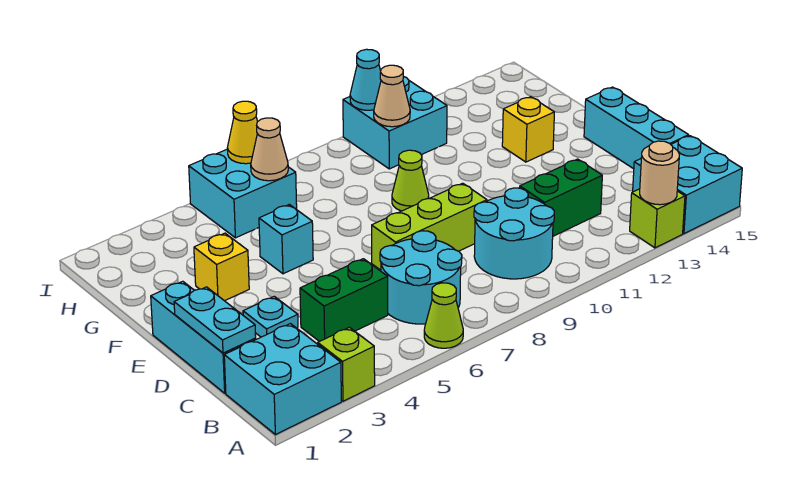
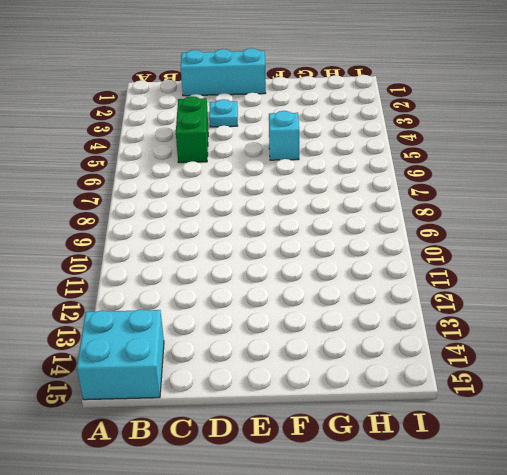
none -> cyan brick A1:B2 level 1
none -> lime brick A3 level 1
none -> lime cone A6 level 1

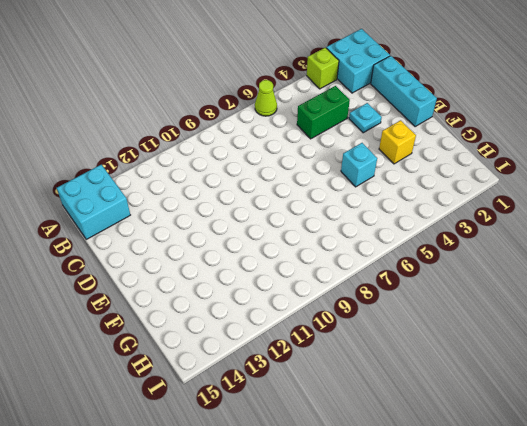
none -> lime brick A13 level 1
none -> cyan round brick B6:C7 level 1
none -> cyan round brick B9:C10 level 1

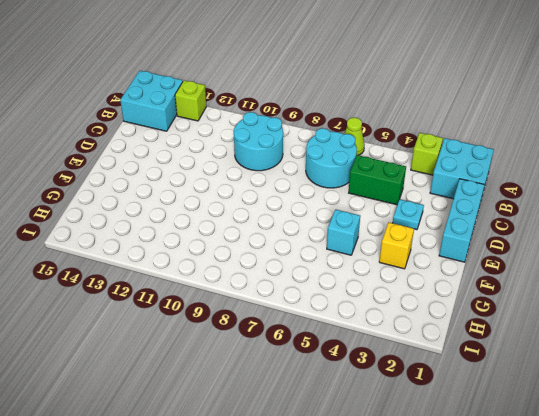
none -> green brick C11:C12 level 1
none -> cyan brick C15:E15 level 1
none -> lime brick D7:D9 level 1

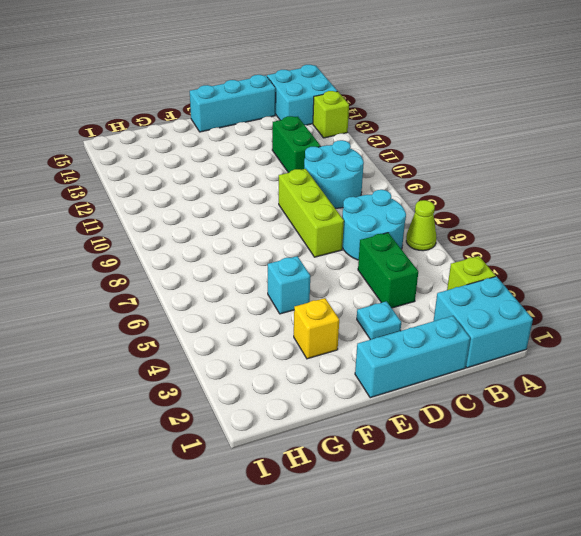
none -> lime cone F9 level 1
none -> yellow brick F13 level 1
none -> cyan brick H5:I6 level 1

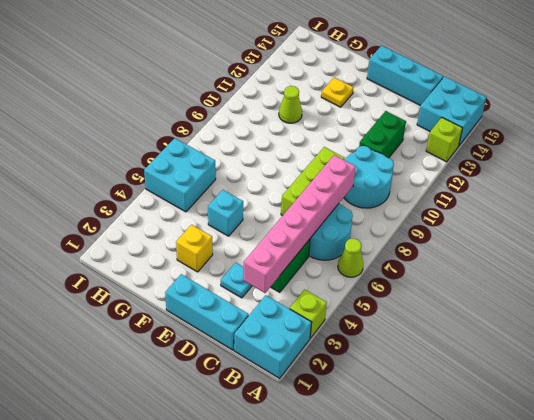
pink brick C3:C8 level 2 -> none
yellow plate F13 level 1 -> yellow brick F13 level 1
lime cone G11 level 1 -> lime cone F9 level 1
none -> cyan brick H10:I11 level 1
none -> tan round brick A13 level 2
none -> cyan plate C1:D1 level 2

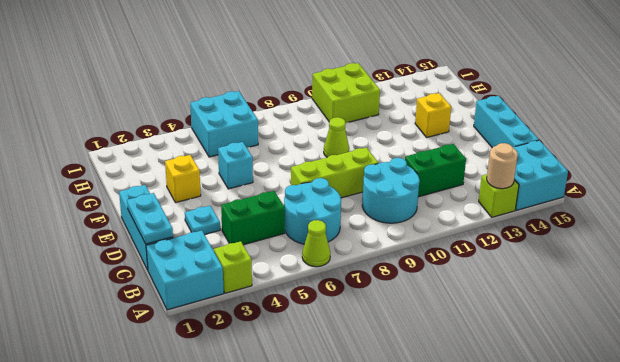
lime brick H10:I11 level 1 -> cyan brick H10:I11 level 1
none -> tan cone H6 level 2
none -> tan cone H10 level 2
none -> yellow cone I6 level 2

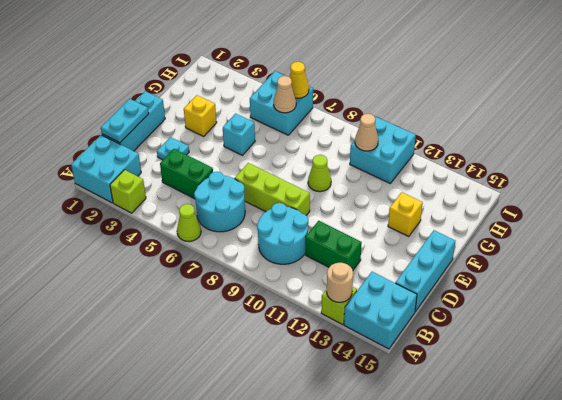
none -> cyan cone I10 level 2

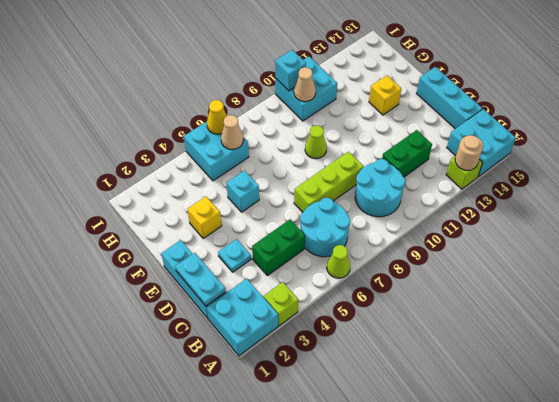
cyan brick I10 level 2 -> cyan cone I10 level 2

